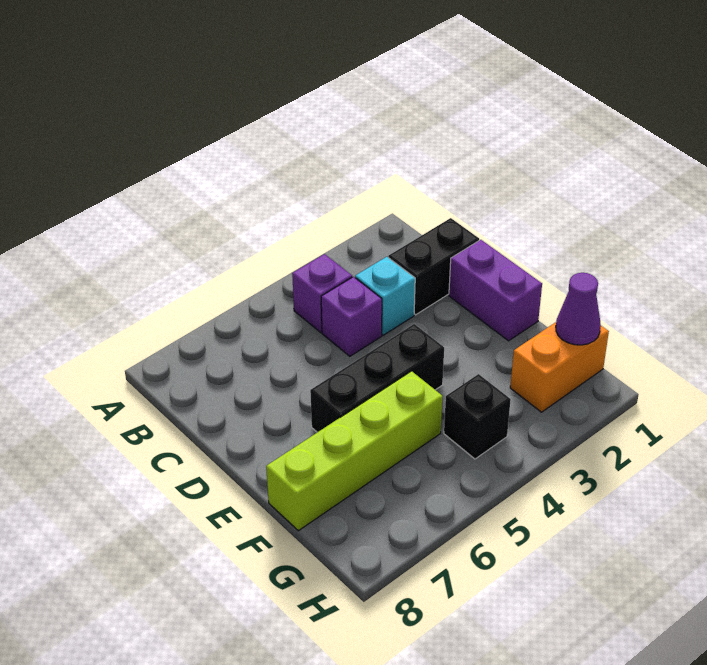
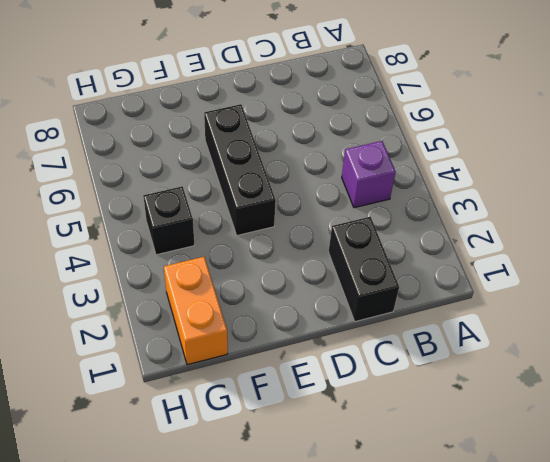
none -> cyan brick C3 level 1
none -> purple brick C4 level 1

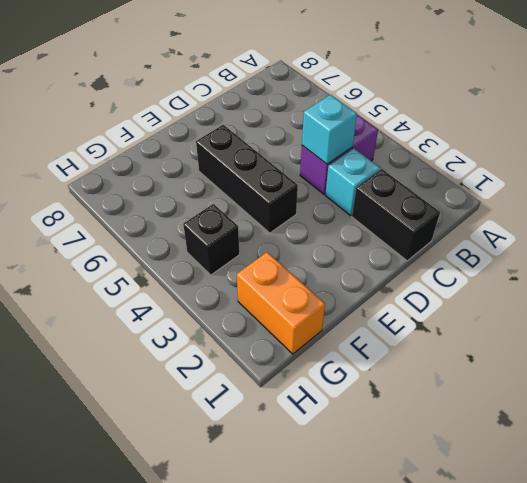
cyan brick C4 level 2 -> none
none -> purple brick D1:E1 level 1
none -> lime brick F5:F8 level 1

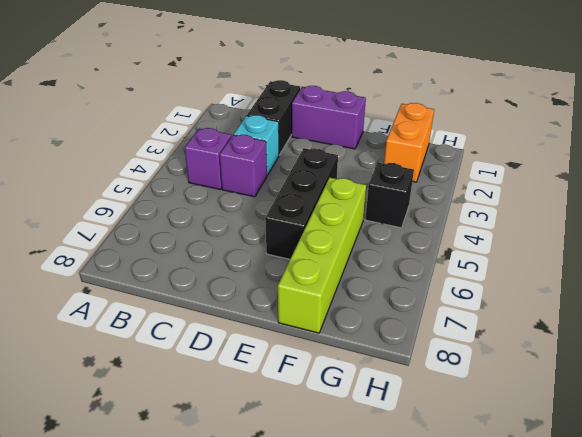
none -> purple cone G1 level 2

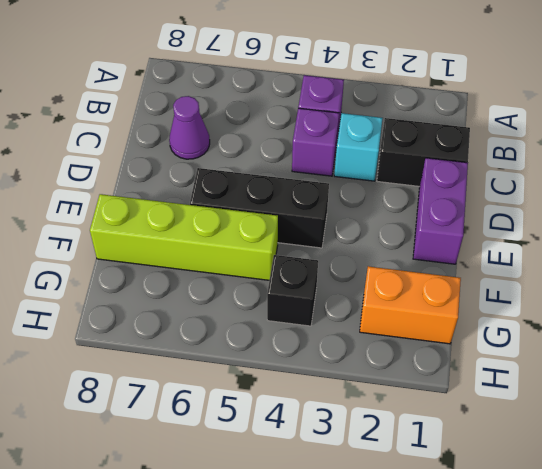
purple cone C7 level 1 -> purple cone G1 level 2

